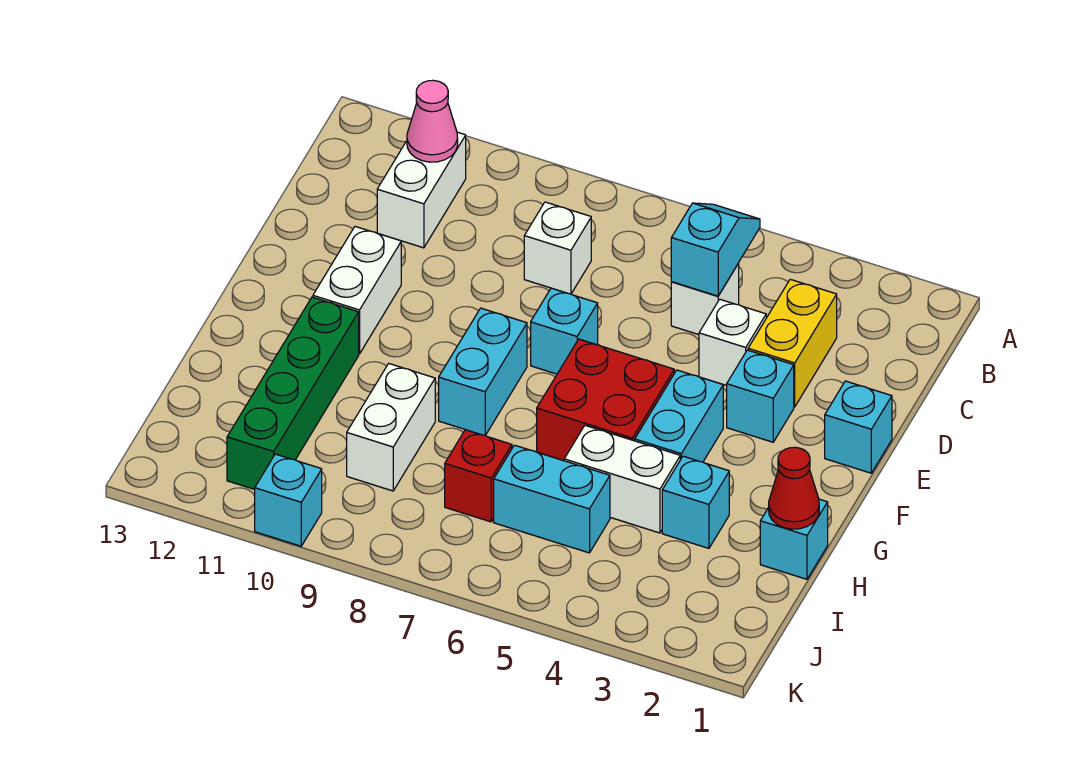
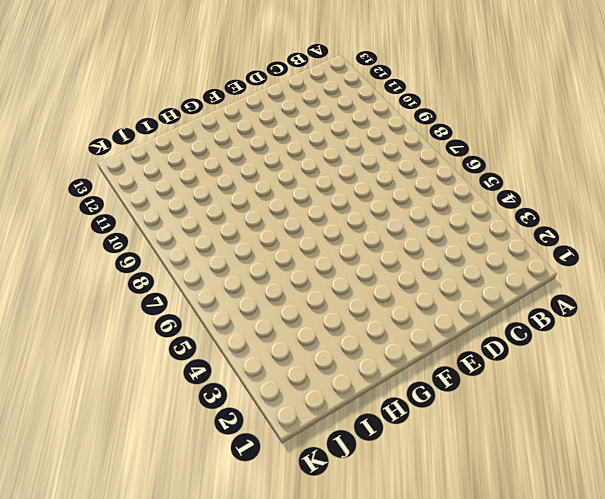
none -> white brick B11:C11 level 1
none -> yellow brick C3:D3 level 1
none -> white brick C5 level 1

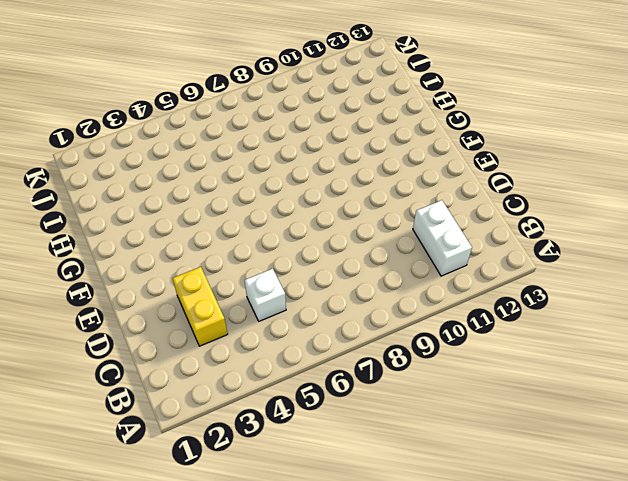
none -> white brick C8 level 1
none -> white brick D4 level 1
none -> cyan brick E1 level 1

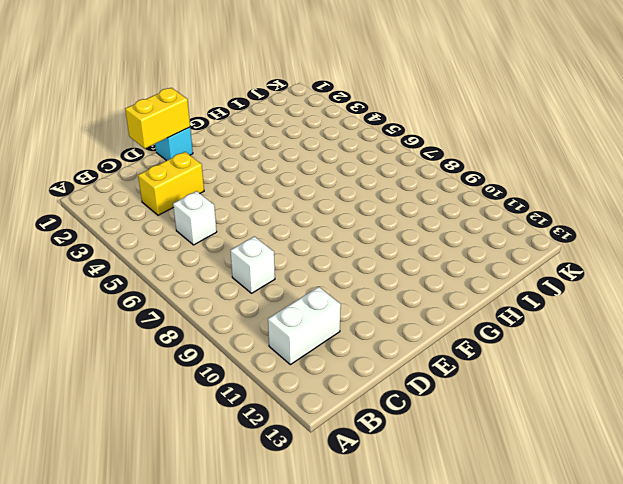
yellow brick D1:E1 level 2 -> none
none -> white brick D4 level 1
none -> cyan brick E3 level 1
none -> cyan brick E7 level 1

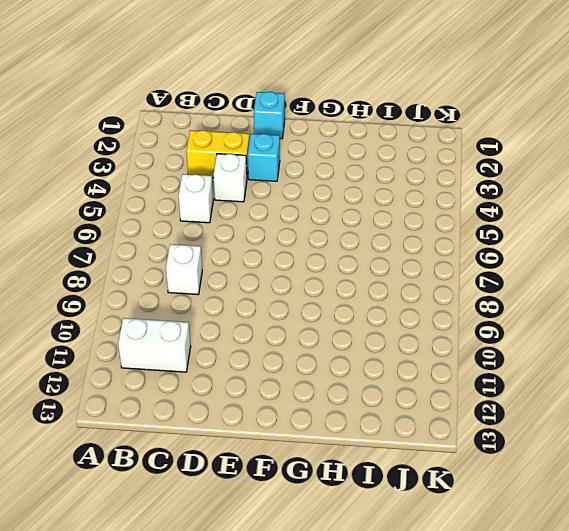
none -> cyan brick E7 level 1
none -> white brick E11:F11 level 1
none -> cyan brick F4:G4 level 1

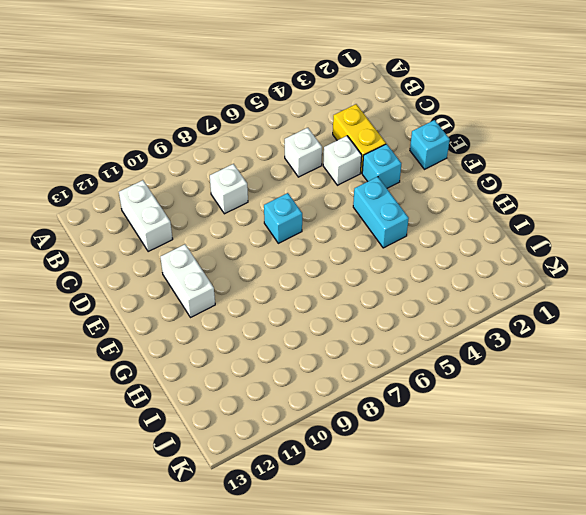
none -> red brick F5:G6 level 1
none -> cyan brick F8:G8 level 1
none -> green brick G11:J11 level 1

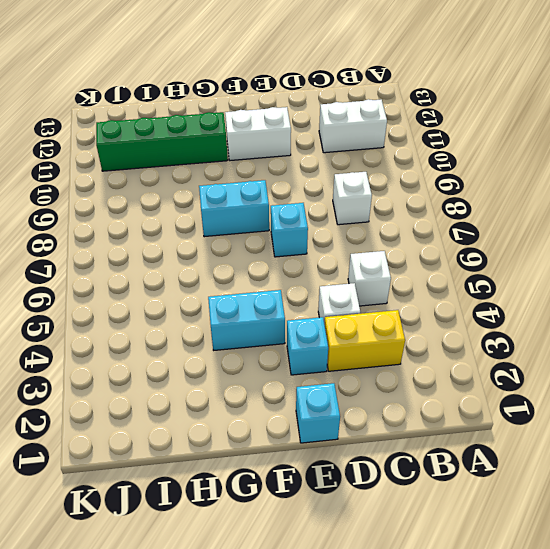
none -> red brick F5:G6 level 1
none -> cyan brick H1 level 1
none -> cyan brick H3 level 1

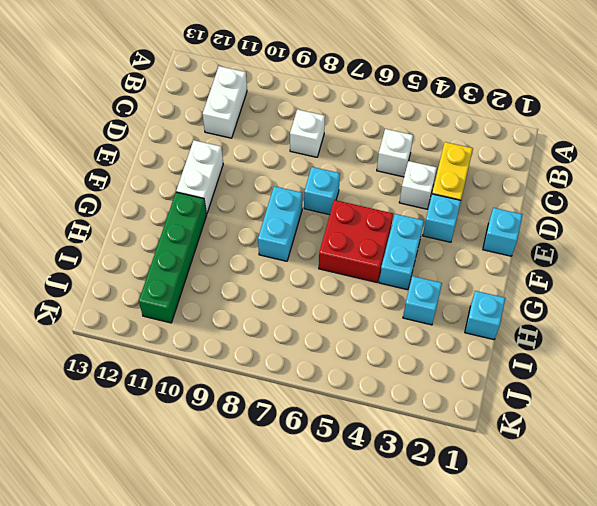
none -> white brick H4:H5 level 1
none -> white brick H9:I9 level 1
none -> cyan brick I5:I6 level 1

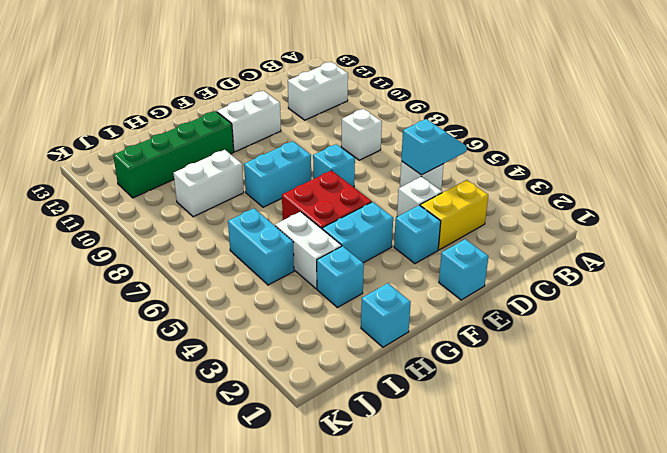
none -> red brick I7 level 1
none -> cyan brick K10 level 1
none -> pink cone B11 level 2

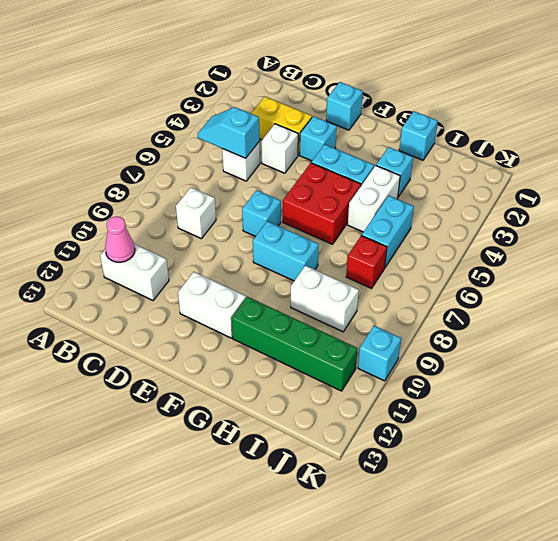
none -> red cone H1 level 2

